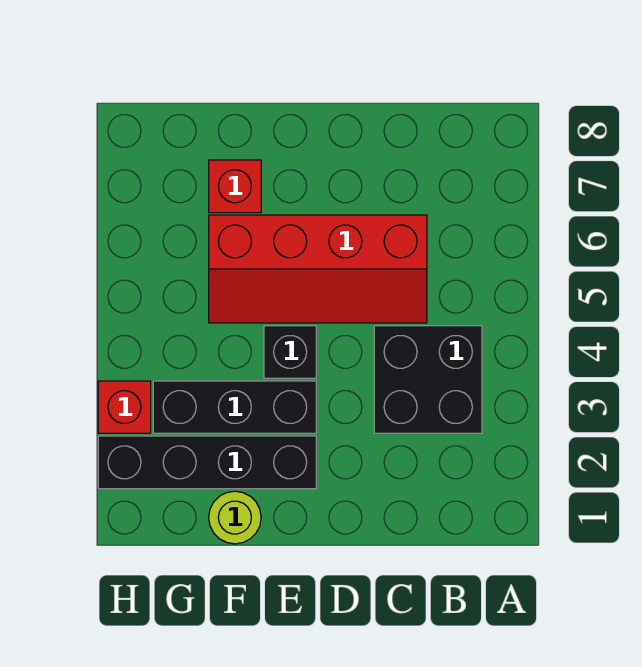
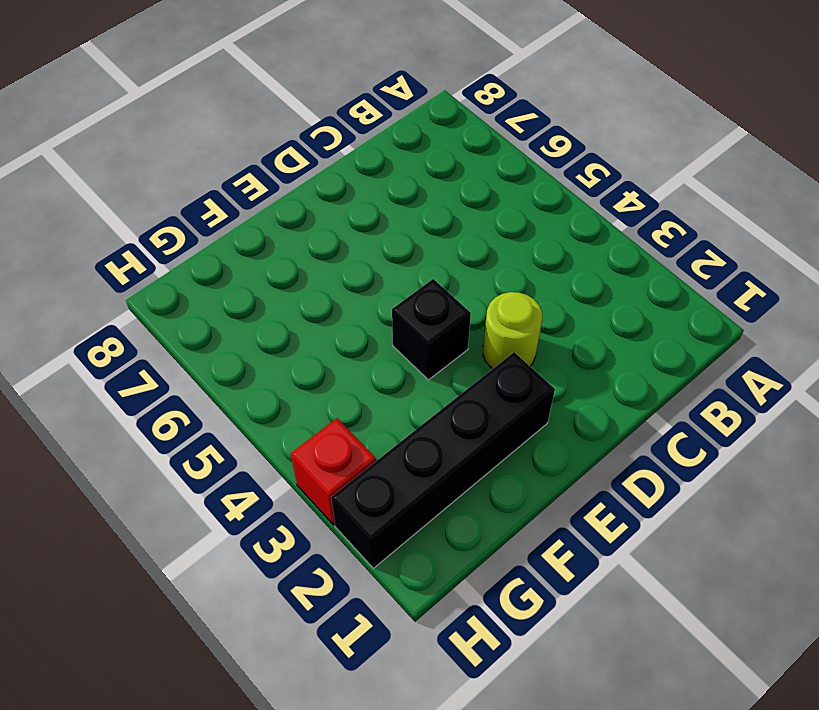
lime round brick D3 level 1 -> lime round brick F1 level 1
none -> black brick B3:C4 level 1
none -> red slope C5:F6 level 1 top 6

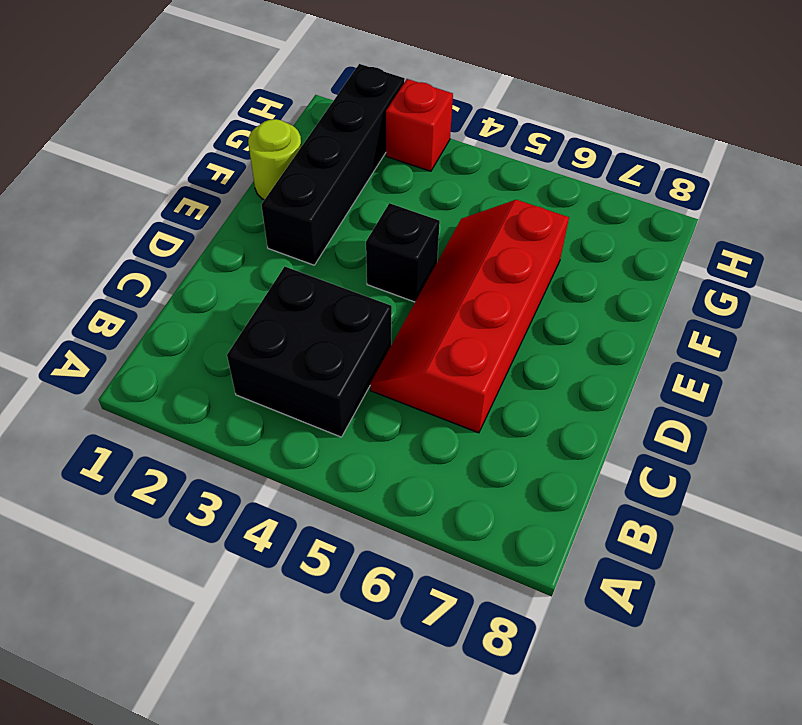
none -> black brick E3:G3 level 1
none -> red brick F7 level 1

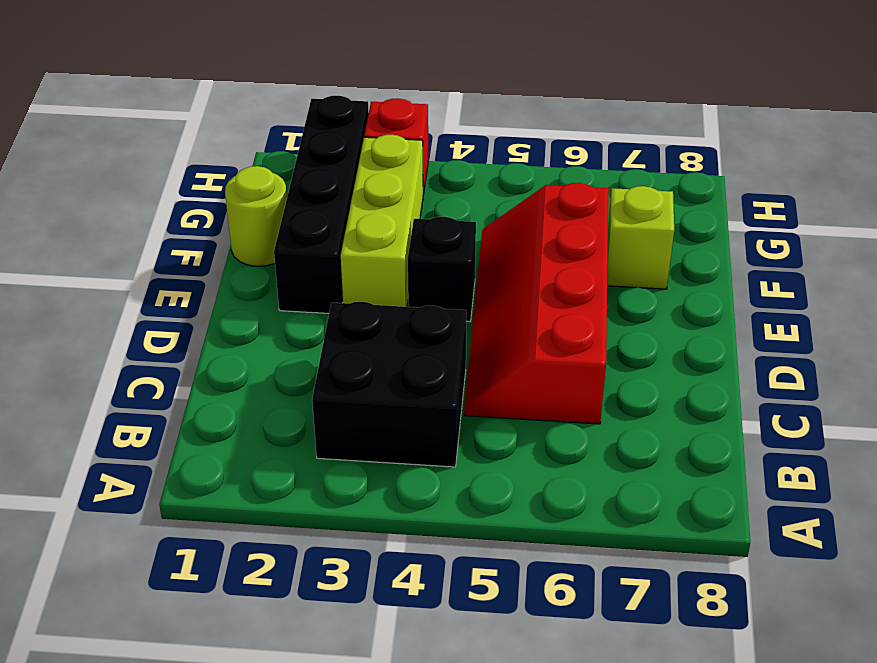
lime brick E3:G3 level 1 -> black brick E3:G3 level 1
lime brick F7 level 1 -> red brick F7 level 1

